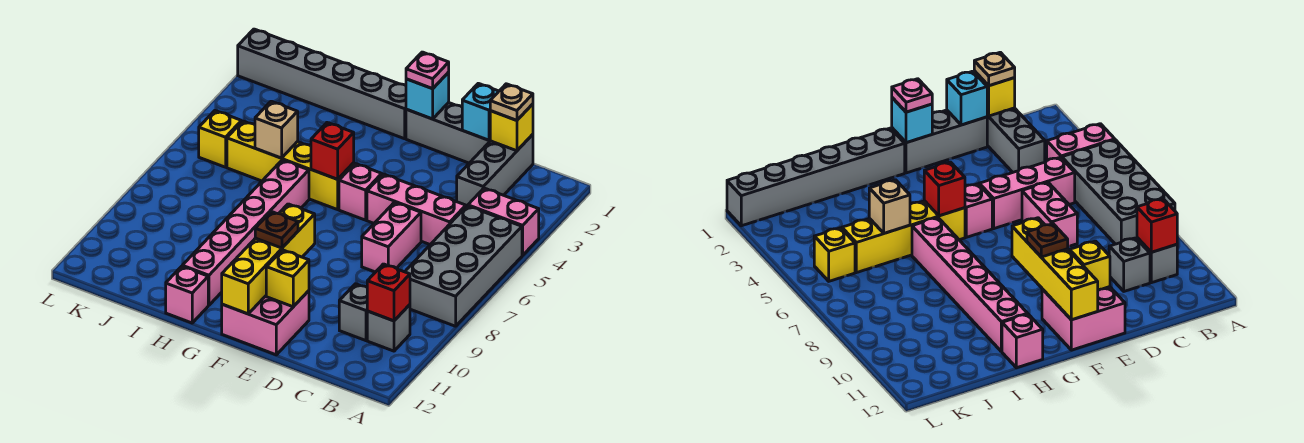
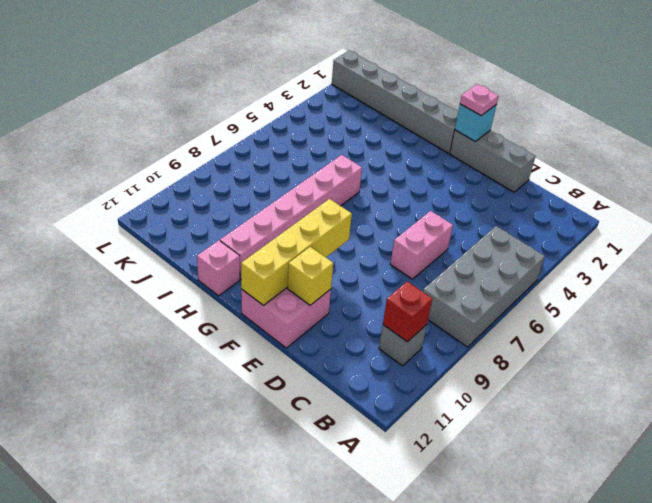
none -> pink brick A4:B4 level 1
none -> grey brick C1:C3 level 1
none -> pink brick C5:E5 level 1

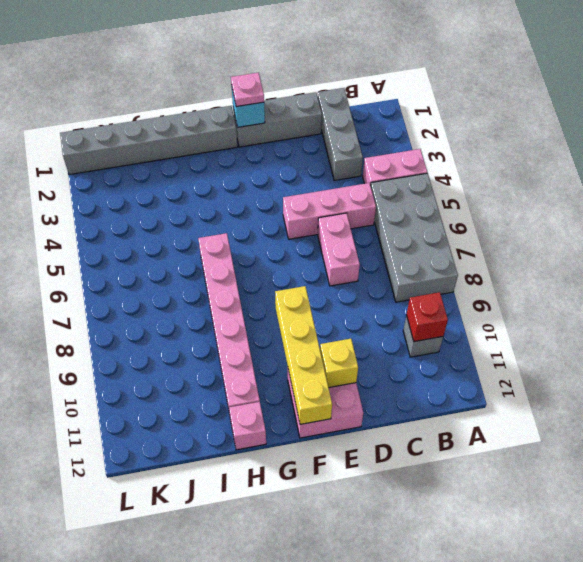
none -> grey brick C10 level 1
none -> pink brick F5 level 1
none -> yellow brick G5:J5 level 1

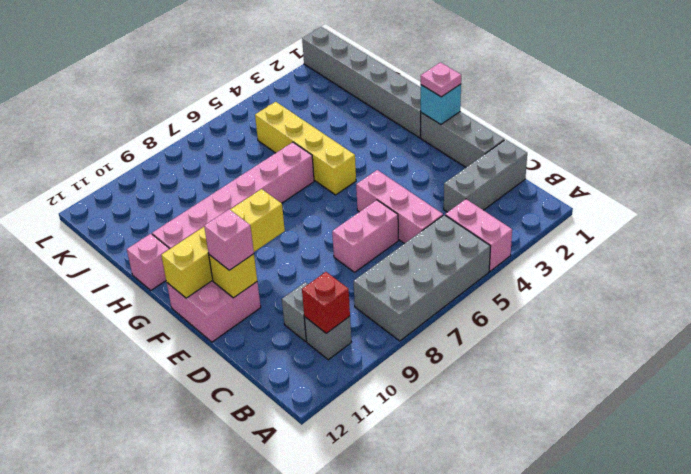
pink brick E11 level 3 -> pink brick F5 level 1
none -> yellow brick K5 level 1
none -> yellow brick C1 level 2
none -> cyan brick D1 level 2

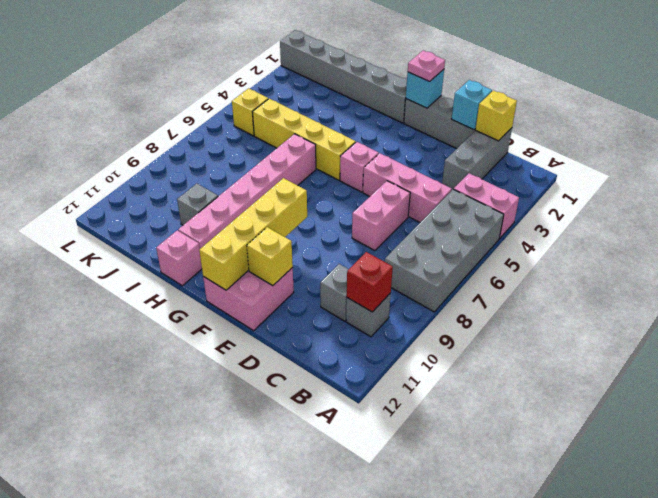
grey brick I10 level 1 -> none
none -> red brick G5 level 2
none -> tan brick I5 level 2
none -> tan plate C1 level 3

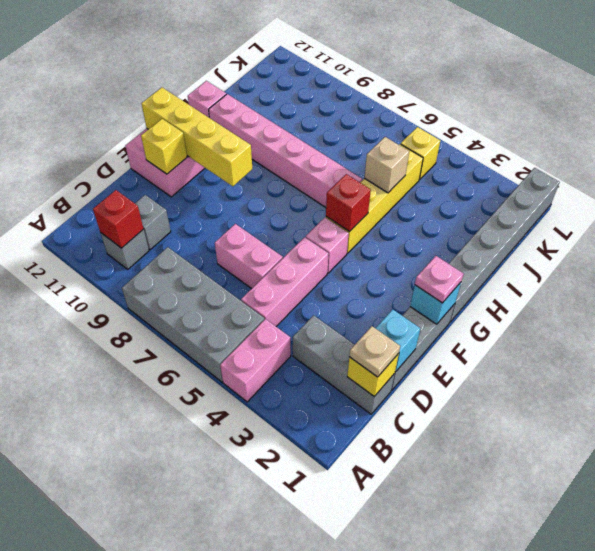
none -> brown plate F10 level 3

